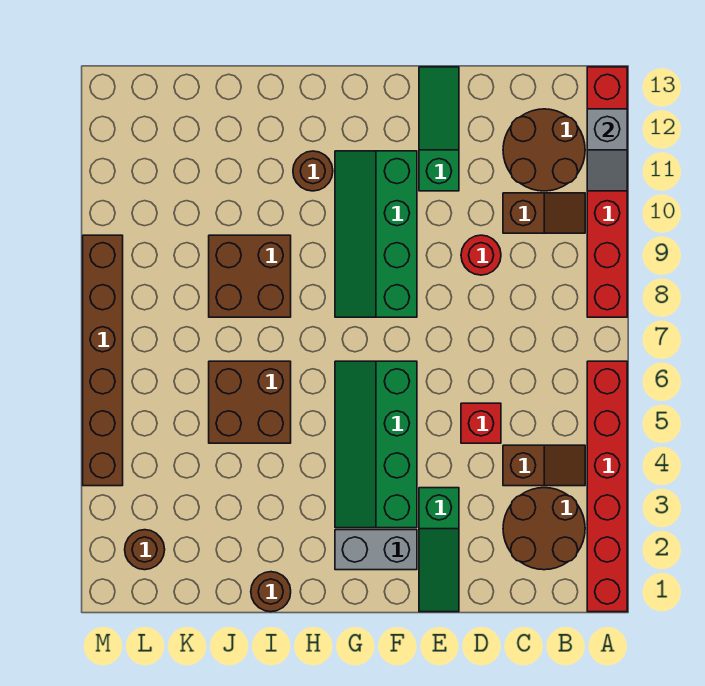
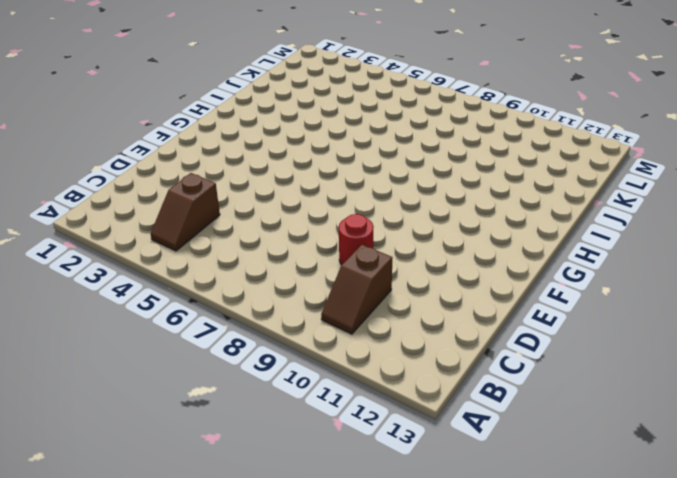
none -> red brick A1:A6 level 1
none -> red brick A8:A13 level 1
none -> brown round brick B2:C3 level 1

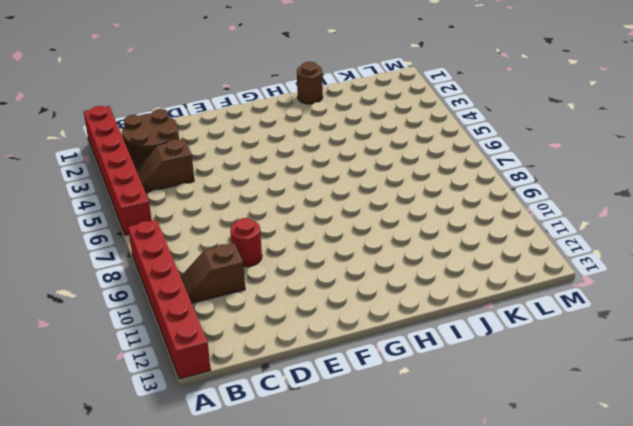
none -> brown round brick B11:C12 level 1
none -> red brick D5 level 1
none -> green slope E1:E3 level 1 top 3

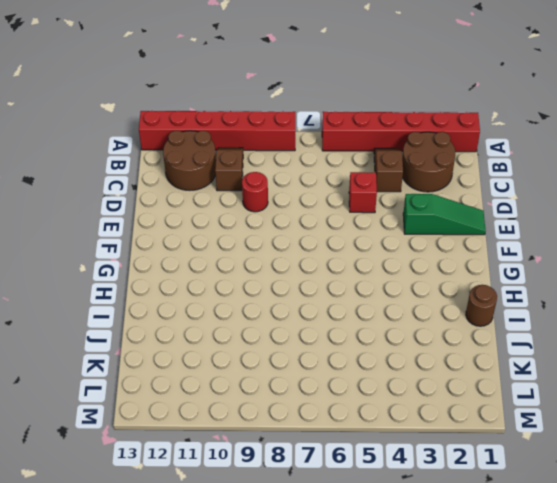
none -> green slope E11:E13 level 1 top 11
none -> grey brick F2:G2 level 1
none -> green slope F3:G6 level 1 top F

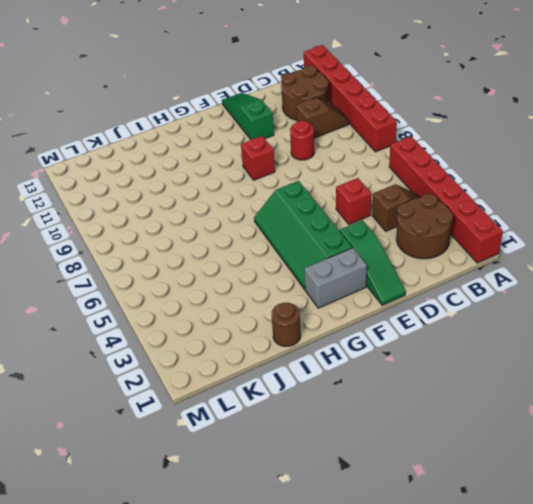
red brick F9 level 1 -> green slope F8:G11 level 1 top F
none -> brown round brick H11 level 1
none -> brown brick I5:J6 level 1
none -> brown brick I8:J9 level 1

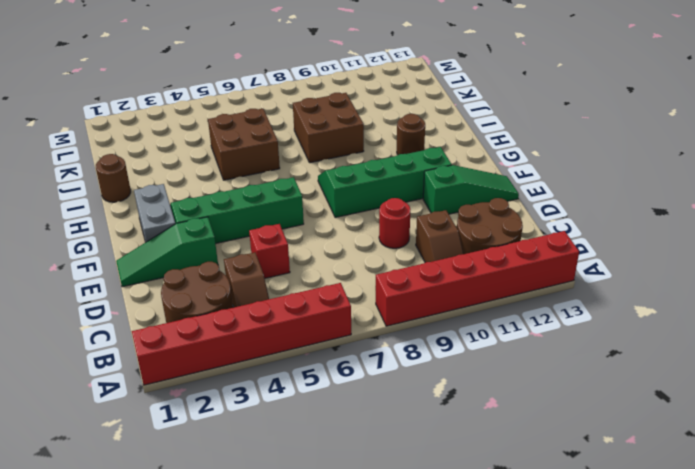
none -> brown round brick L2 level 1
none -> brown brick M4:M9 level 1
none -> grey slope A11:A12 level 2 top 12

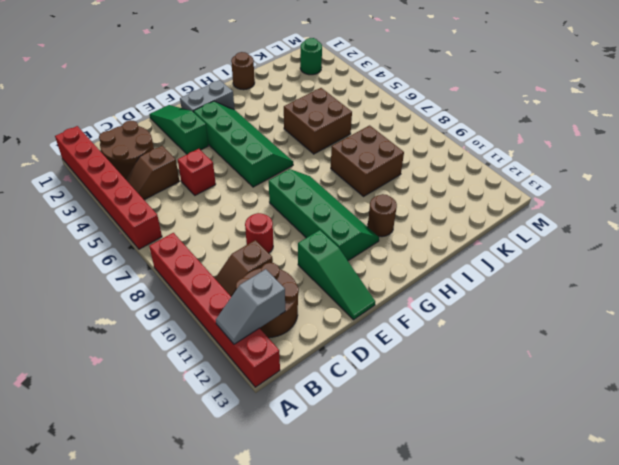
grey slope A12:B12 level 2 top B -> grey slope A11:A12 level 2 top 12
green round brick L2 level 1 -> brown round brick L2 level 1
none -> brown brick M4:M9 level 1

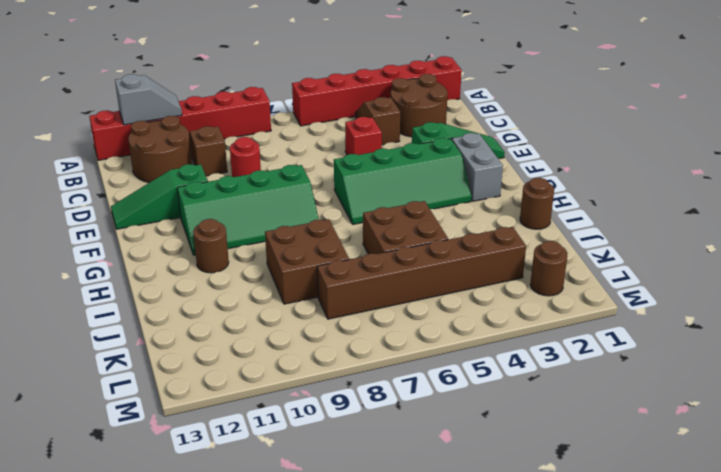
brown brick K3:K8 level 1 -> brown brick M4:M9 level 1

